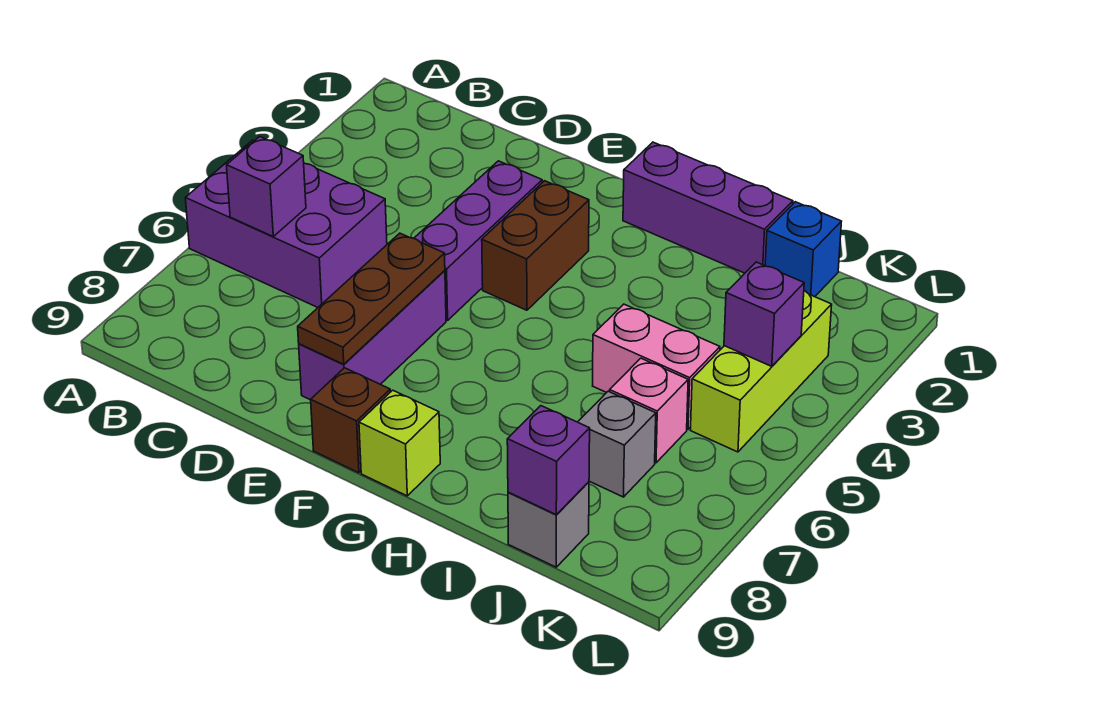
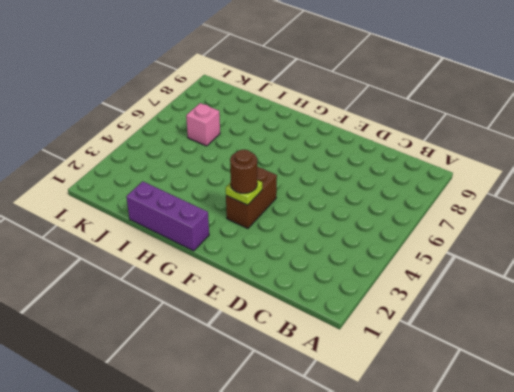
lime plate F3 level 2 -> none
brown round brick F3 level 3 -> none
none -> purple brick A5:C6 level 1
none -> purple brick E3:E5 level 1
none -> purple brick E6:E8 level 1

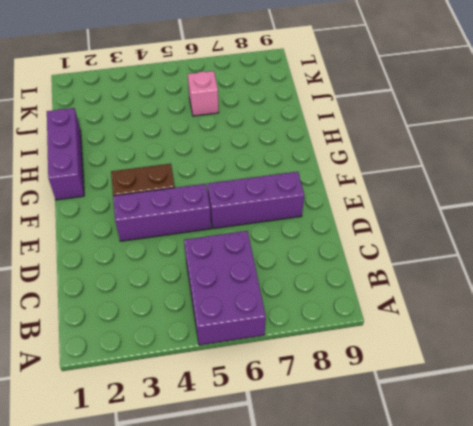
none -> brown brick F9 level 1
none -> lime brick G9 level 1
none -> pink brick I5:J5 level 1

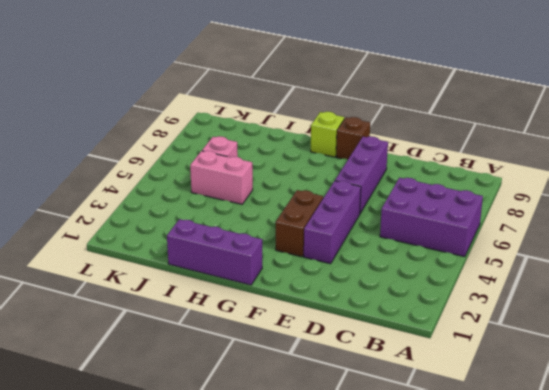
none -> blue brick J1 level 1
none -> grey brick J7 level 1
none -> grey brick J9 level 1

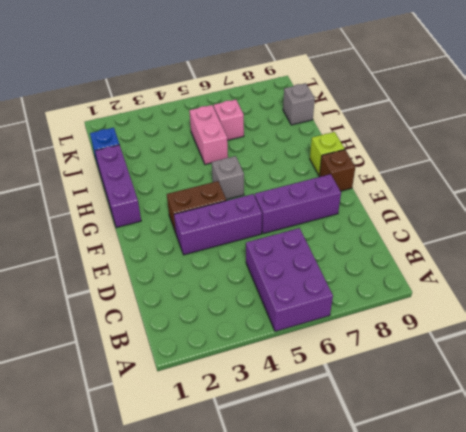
grey brick G5 level 1 -> grey brick J7 level 1
none -> lime brick K3:K5 level 1
none -> purple brick B6 level 2
none -> brown plate E6:E8 level 2

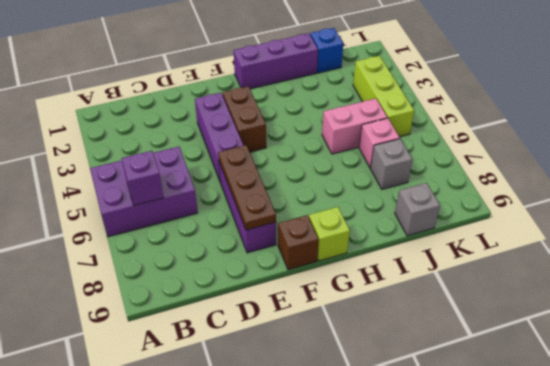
none -> purple brick J9 level 2
none -> purple brick K4 level 2

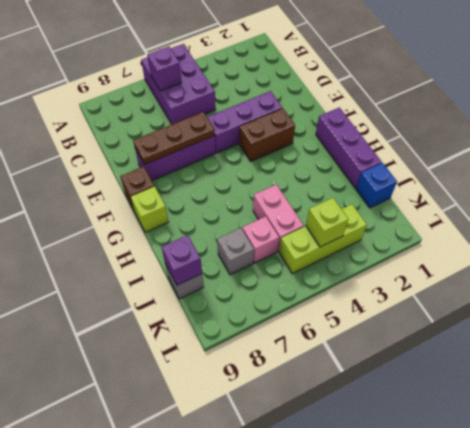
lime brick K4 level 2 -> purple brick K4 level 2

